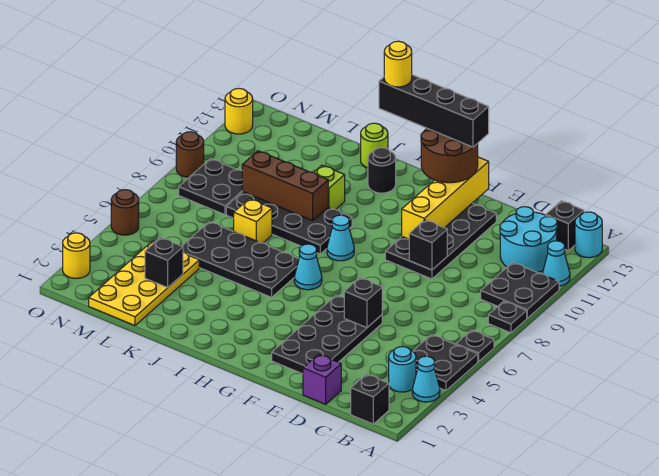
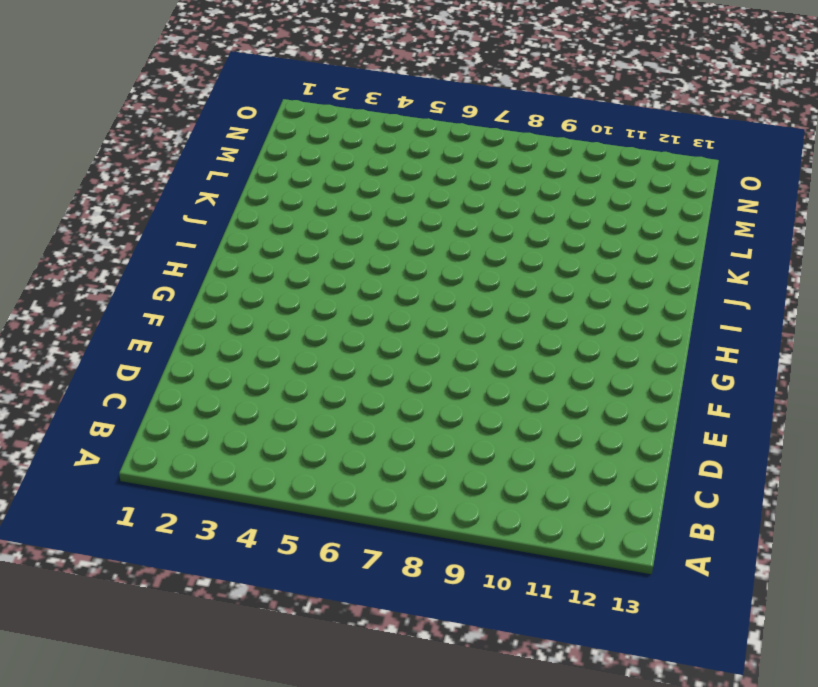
none -> cyan cone A3 level 1
none -> black plate A4:B5 level 1
none -> black plate A6 level 1
none -> black plate A8 level 1

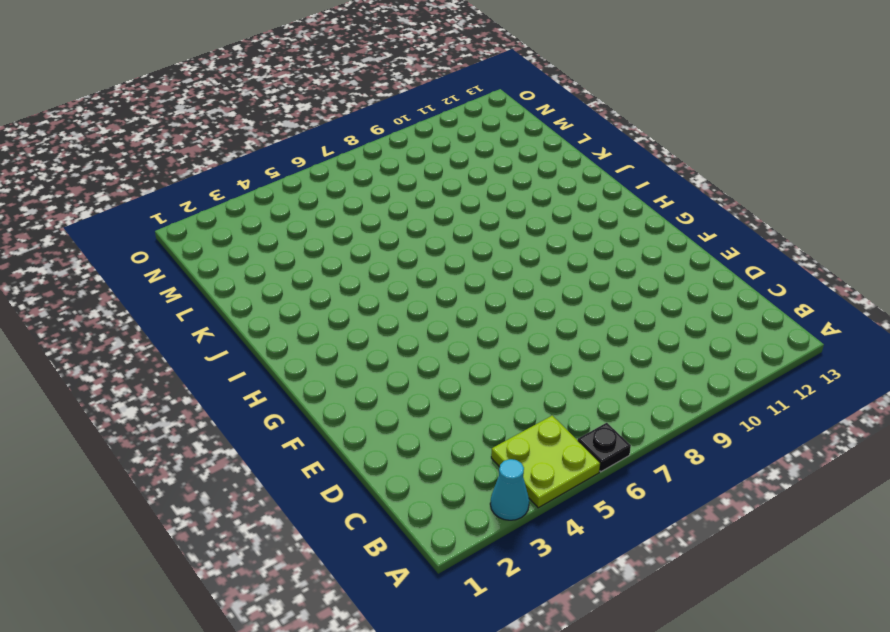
lime plate A4:B5 level 1 -> black plate A4:B5 level 1
none -> black plate A8 level 1
none -> black plate A9:B10 level 1
none -> cyan cone A11 level 1
none -> cyan round brick A13 level 1

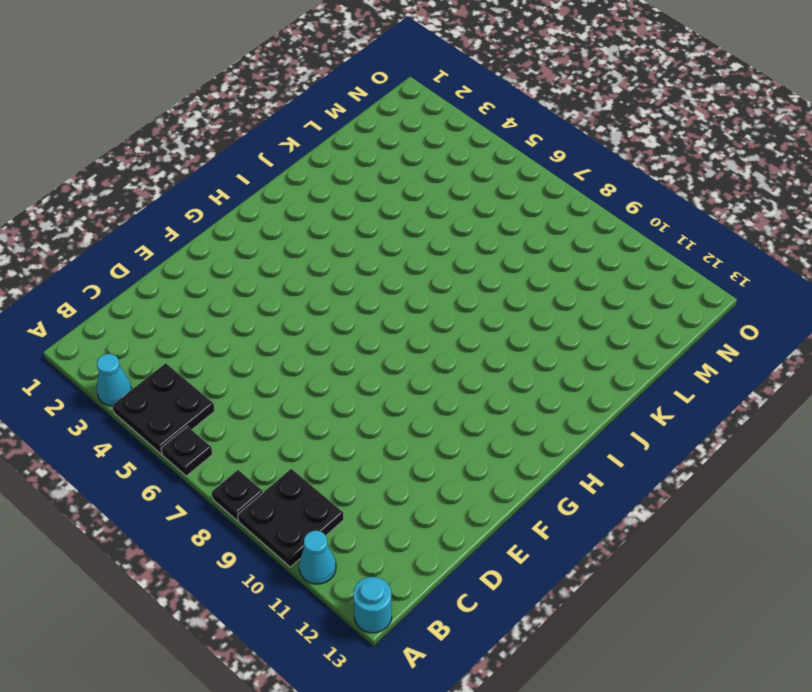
none -> black brick B1 level 1
none -> cyan round brick B3 level 1
none -> cyan round brick B11:C12 level 1
none -> black brick B13 level 1

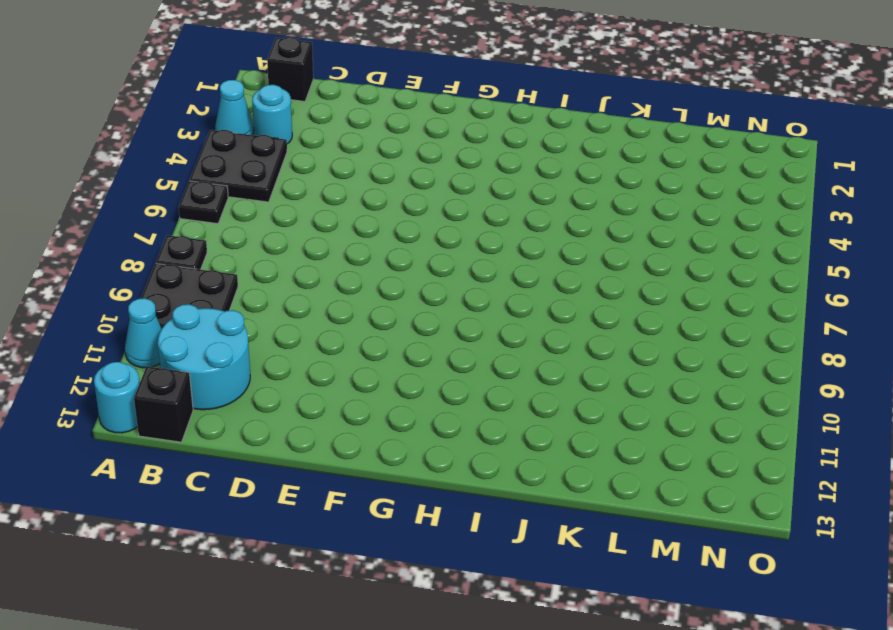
none -> purple brick D1 level 1
none -> black plate E2:F5 level 1
none -> black plate E9:F12 level 1
none -> cyan cone H6 level 1

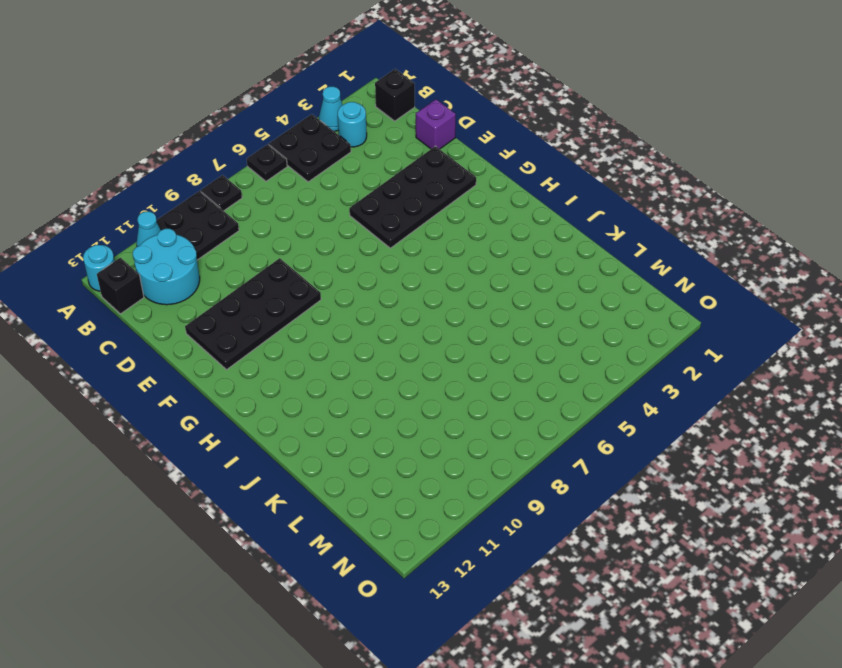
none -> cyan cone H6 level 1
none -> cyan cone H8 level 1
none -> black plate I5:L6 level 1
none -> black plate I8:L9 level 1

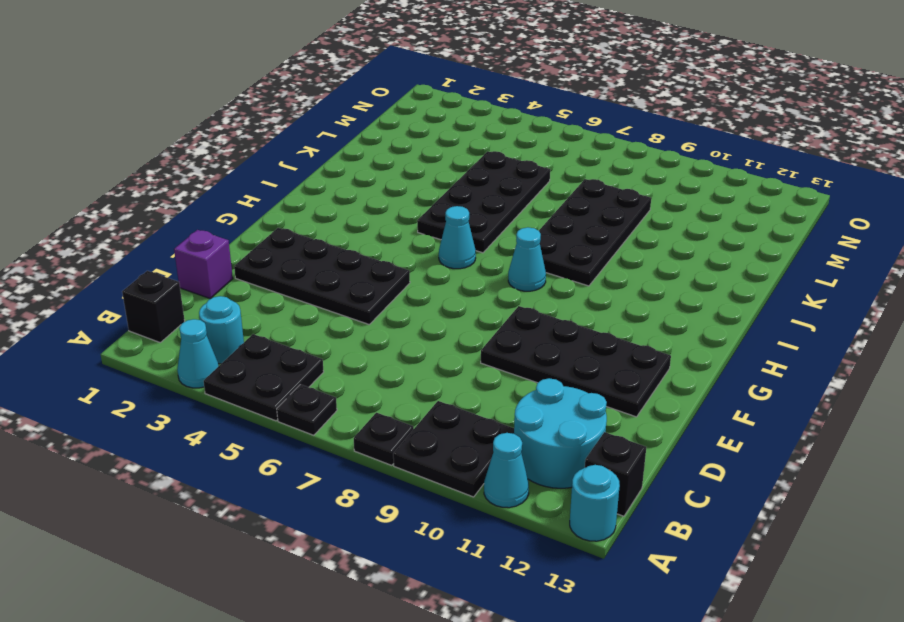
none -> black round brick I12 level 1
none -> lime brick J10 level 1
none -> lime round brick J13 level 1
none -> yellow brick K7 level 1

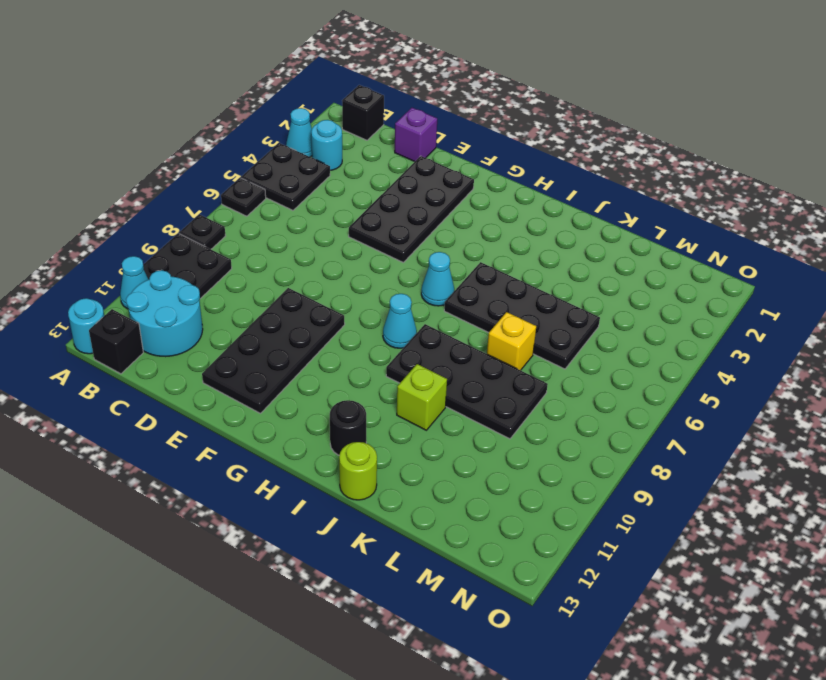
none -> yellow plate L1:M4 level 1
none -> black plate M8:N9 level 1
none -> yellow round brick O2 level 1
none -> brown round brick O5 level 1

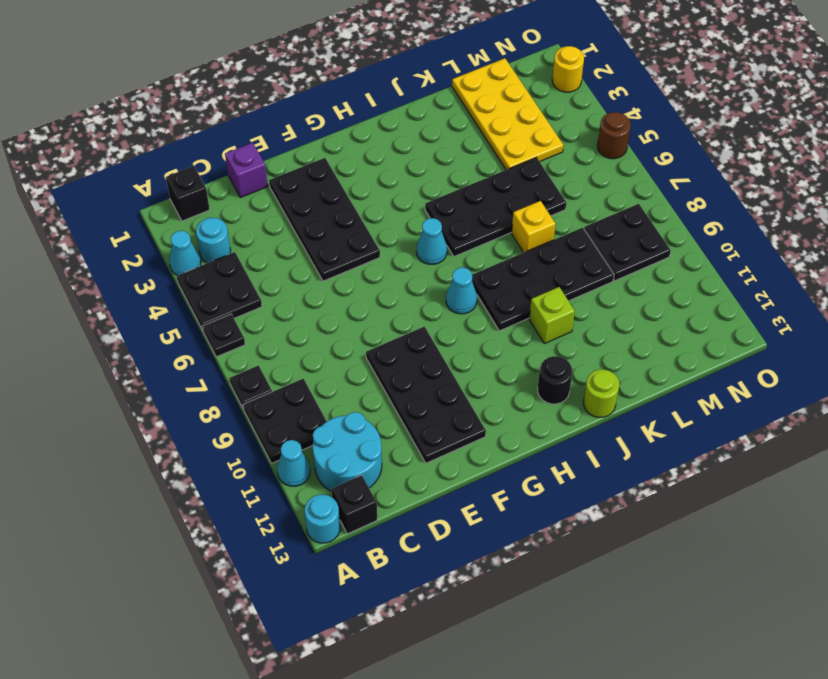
none -> brown round brick O9 level 1
none -> yellow round brick O12 level 1
none -> black brick E5 level 2
none -> black brick E9 level 2

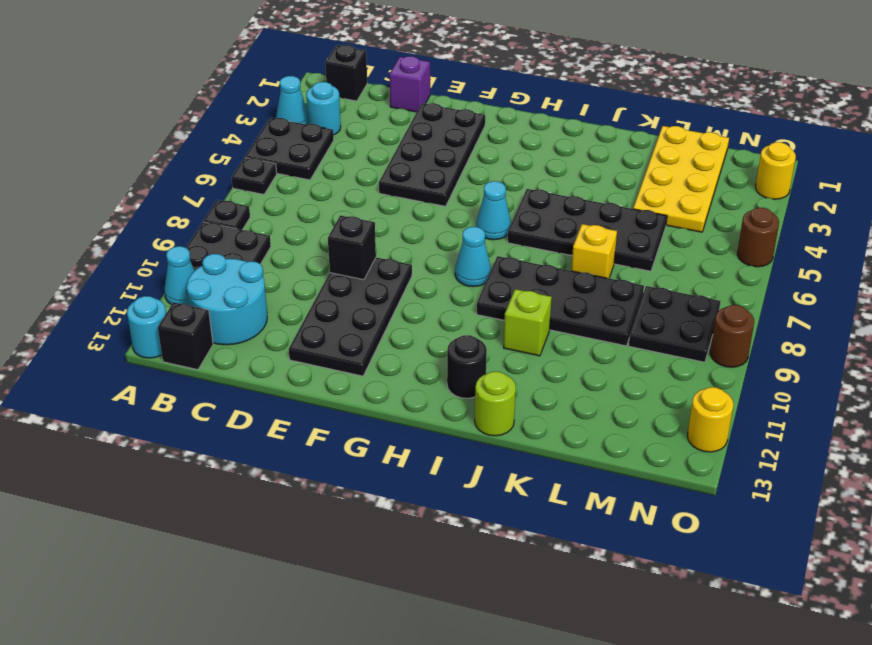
none -> black brick E5 level 2
none -> yellow brick F10:F13 level 2
none -> brown brick J9:L9 level 2
none -> black brick L3 level 2

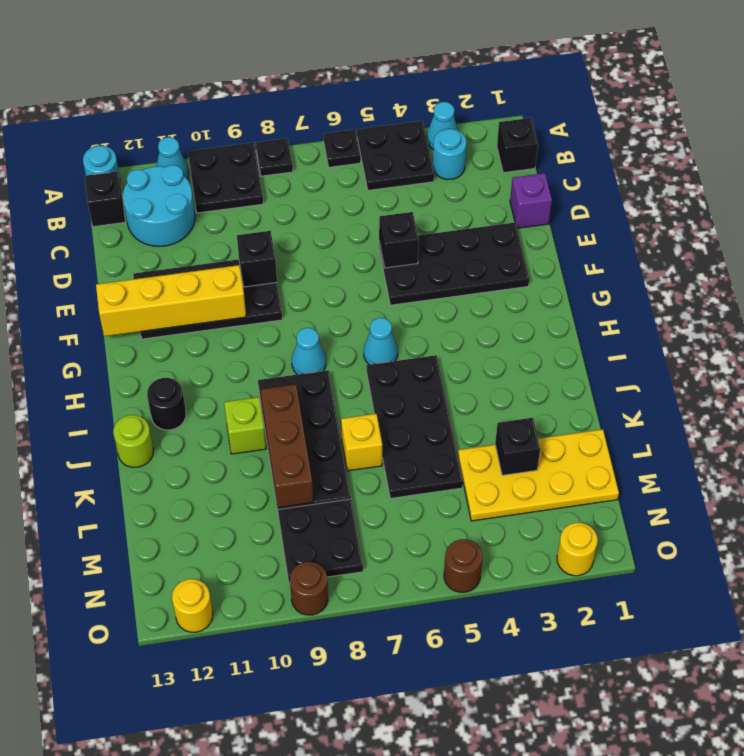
none -> brown round brick F12:G13 level 3
none -> black brick F13:I13 level 4
none -> yellow round brick I13 level 5

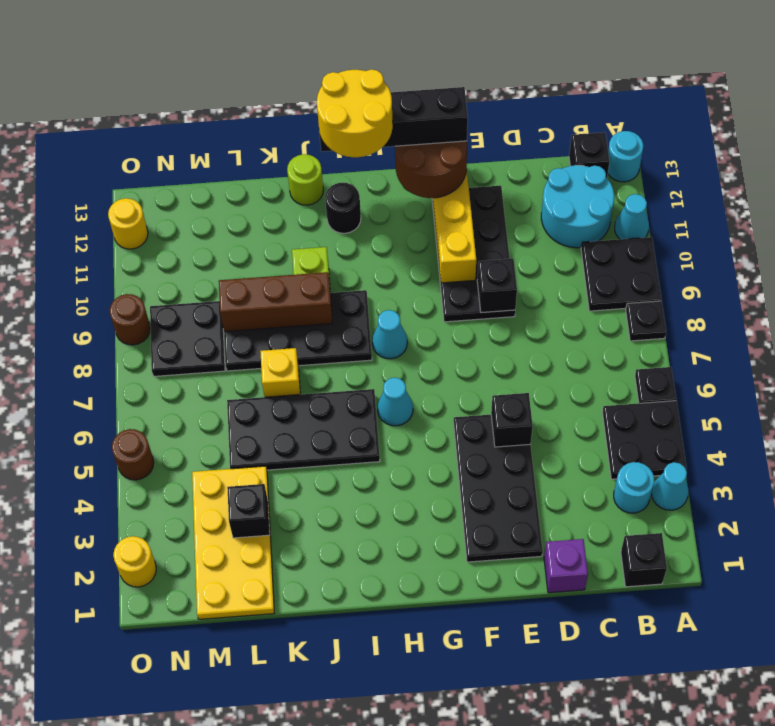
yellow round brick H12:I13 level 5 -> yellow round brick I13 level 5

